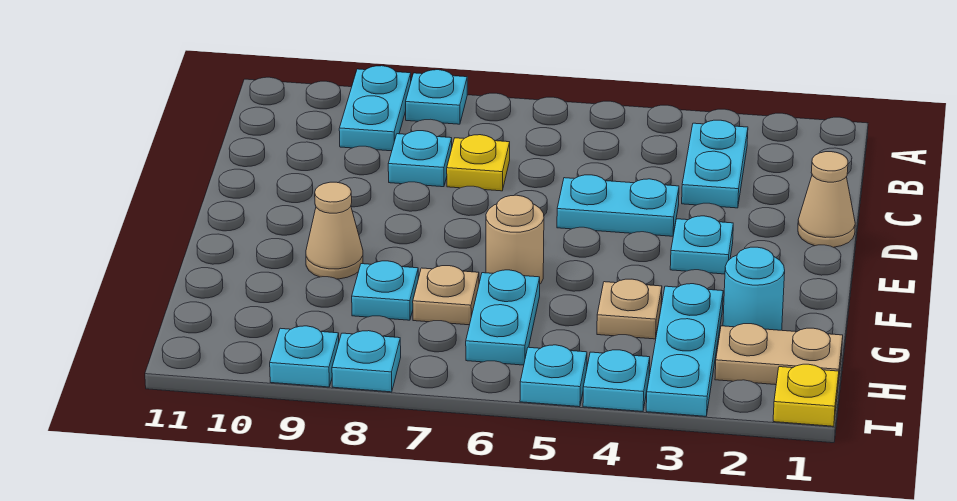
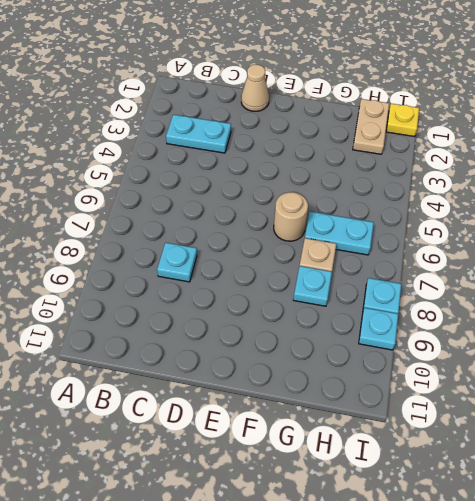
none -> cyan plate A8 level 1
none -> cyan plate A9:B9 level 1
none -> yellow plate C7 level 1

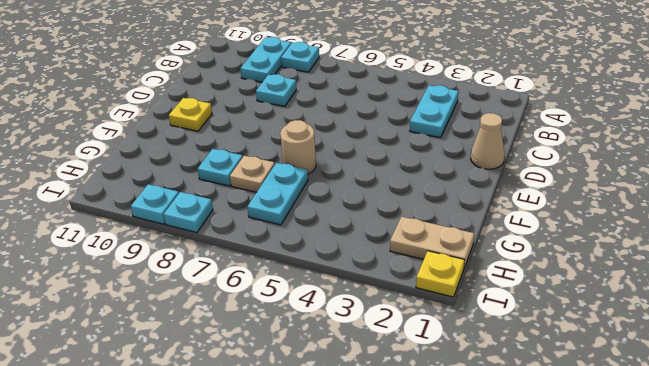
yellow plate E10 level 1 -> yellow plate C7 level 1
none -> cyan plate D4:D5 level 1
none -> cyan plate E3 level 1
none -> tan cone F9 level 1

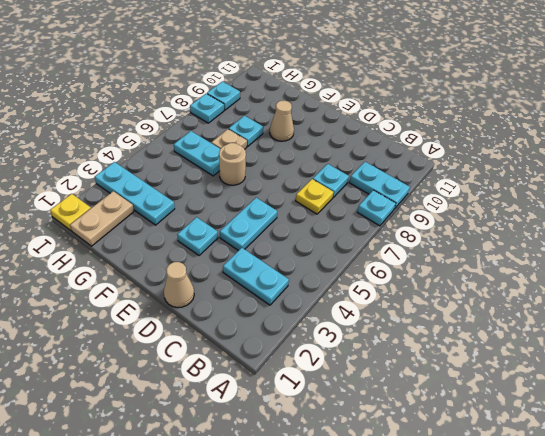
none -> cyan round brick G2 level 1
none -> tan plate G4 level 1
none -> cyan plate I4 level 1

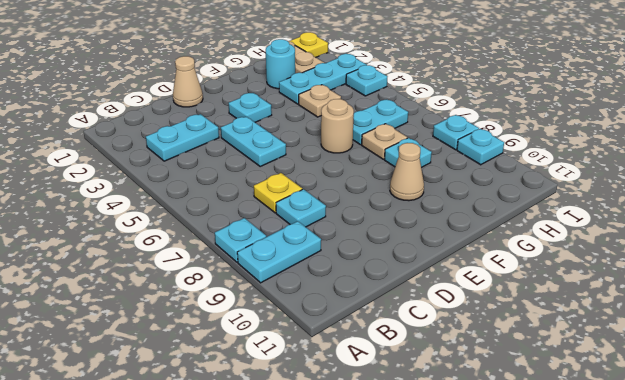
none -> cyan plate I5 level 1

